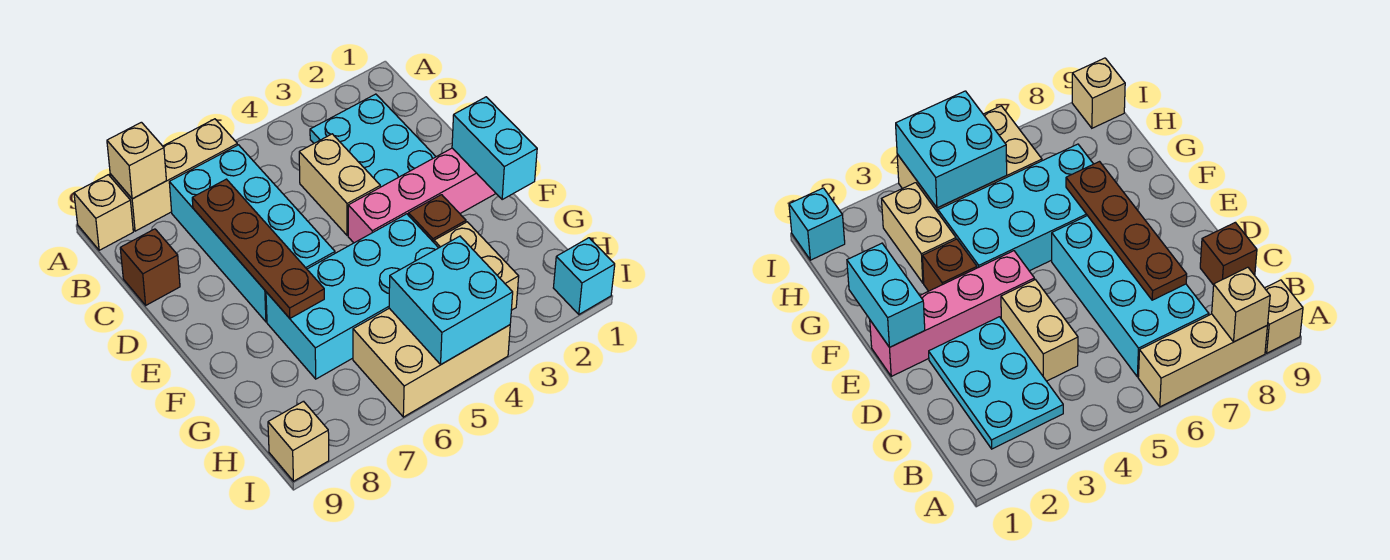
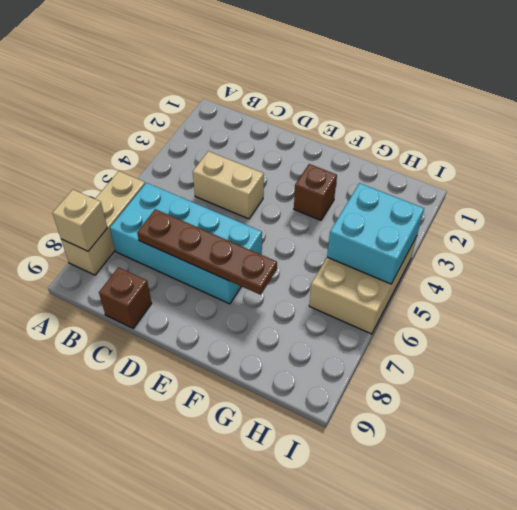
none -> tan brick A9 level 1
none -> cyan plate B2:D3 level 1
none -> pink brick E1:E4 level 1

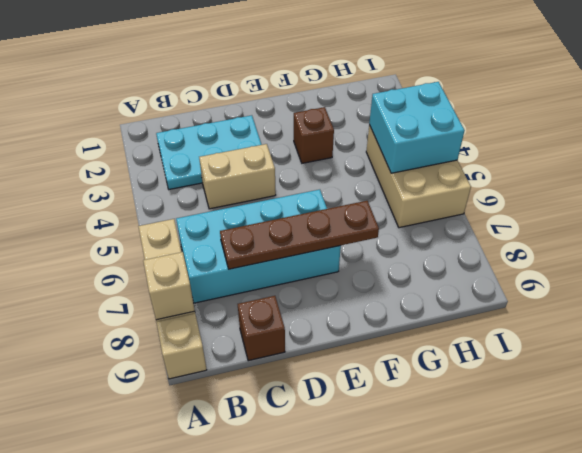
none -> pink brick E1:E4 level 1
none -> cyan brick F4:G7 level 1
none -> tan brick G3:H3 level 1

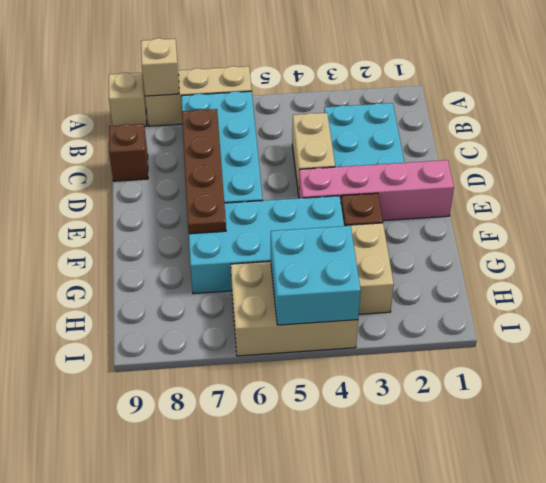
none -> cyan brick I1 level 1
none -> tan brick I9 level 1
none -> cyan brick E1:F1 level 2

